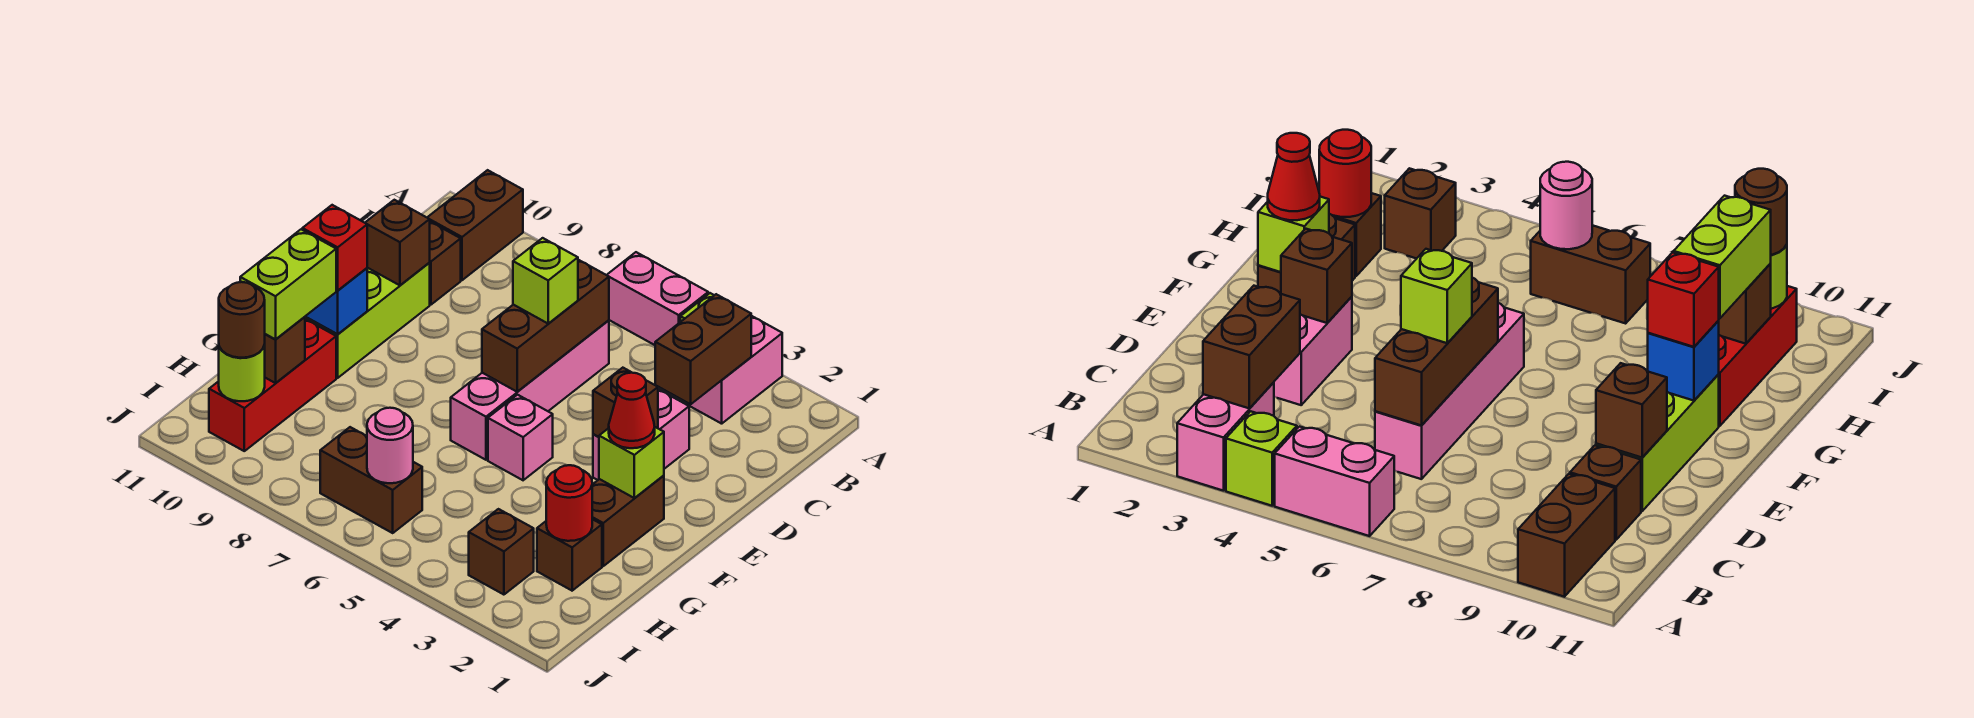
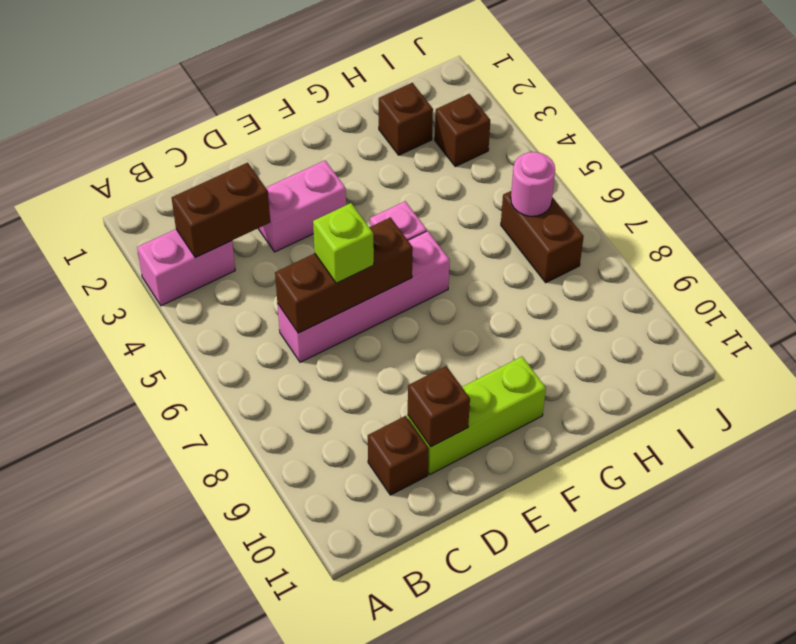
none -> lime brick A4 level 1
none -> pink brick A5:A6 level 1
none -> brown brick A10:B10 level 1

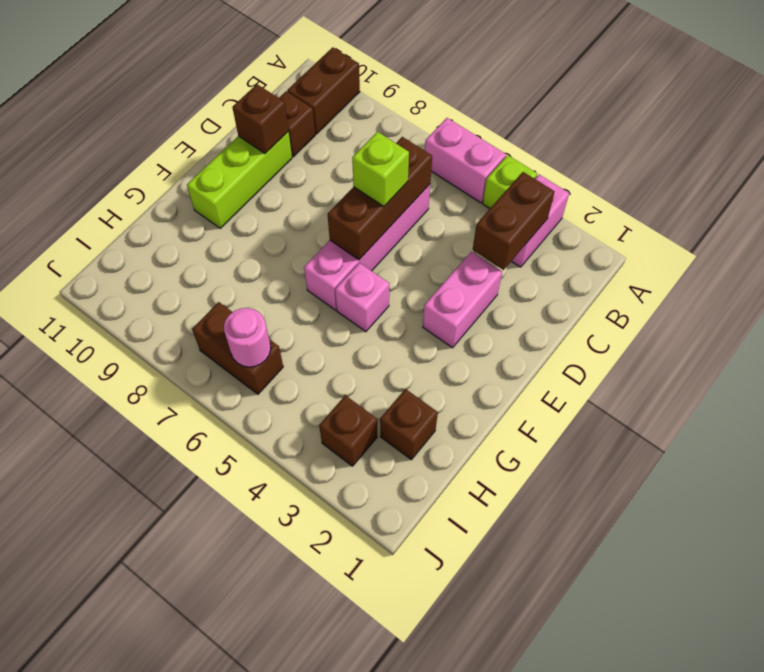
none -> brown brick F2:G2 level 1
none -> red brick G10:I10 level 1
none -> brown brick E3 level 2

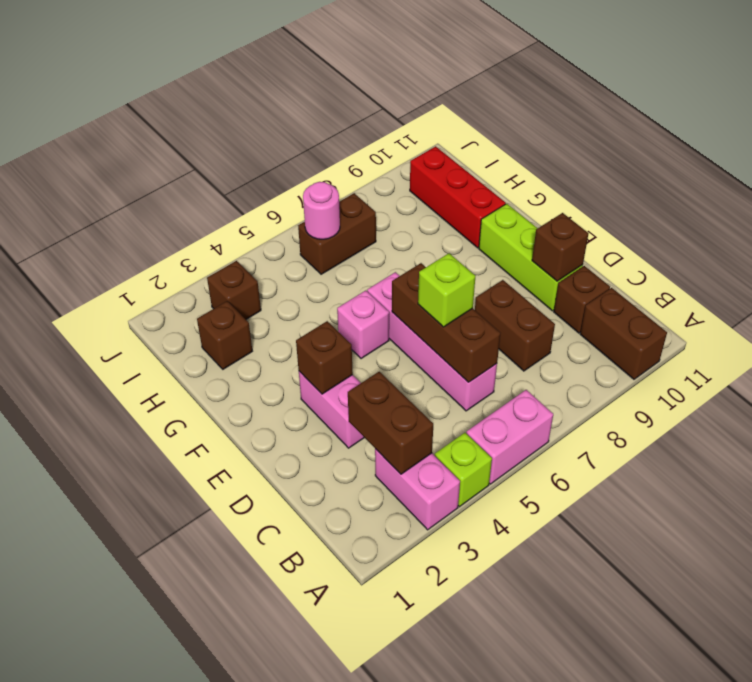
brown brick C8:D8 level 1 -> brown brick F2:G2 level 1
none -> lime brick F2 level 2
none -> blue brick F10 level 2
none -> red round brick H2 level 2

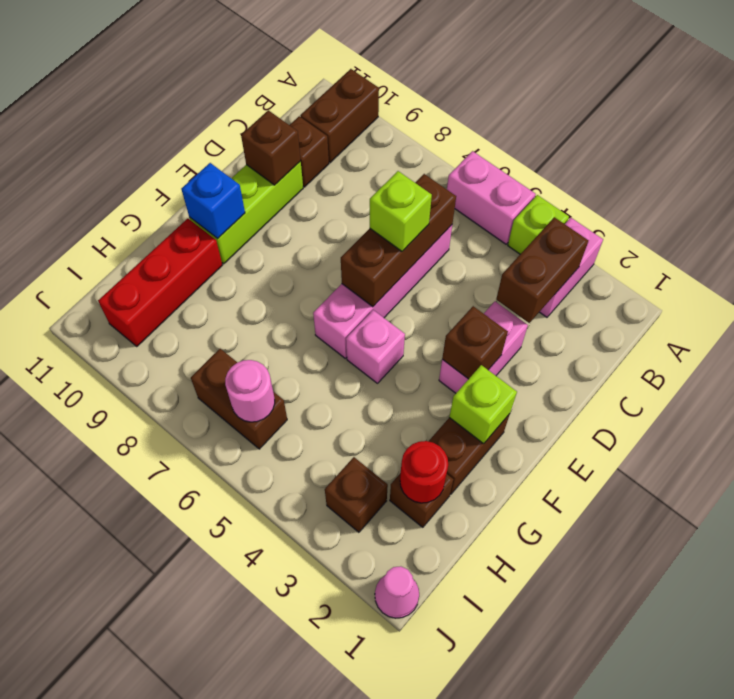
pink cone J1 level 1 -> none
none -> brown brick H10 level 2
none -> lime round brick I10 level 2
none -> red cone F2 level 3

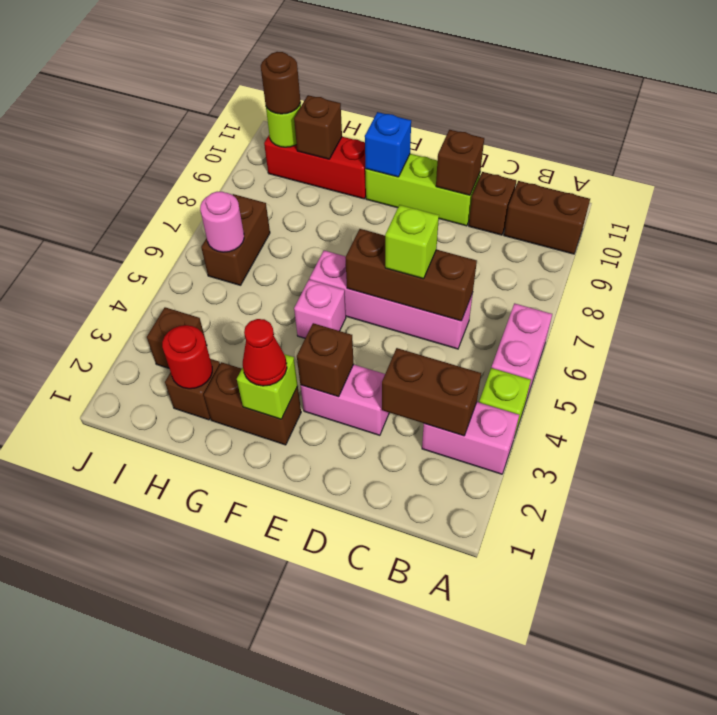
none -> red brick F10 level 3
none -> lime brick G10:H10 level 3

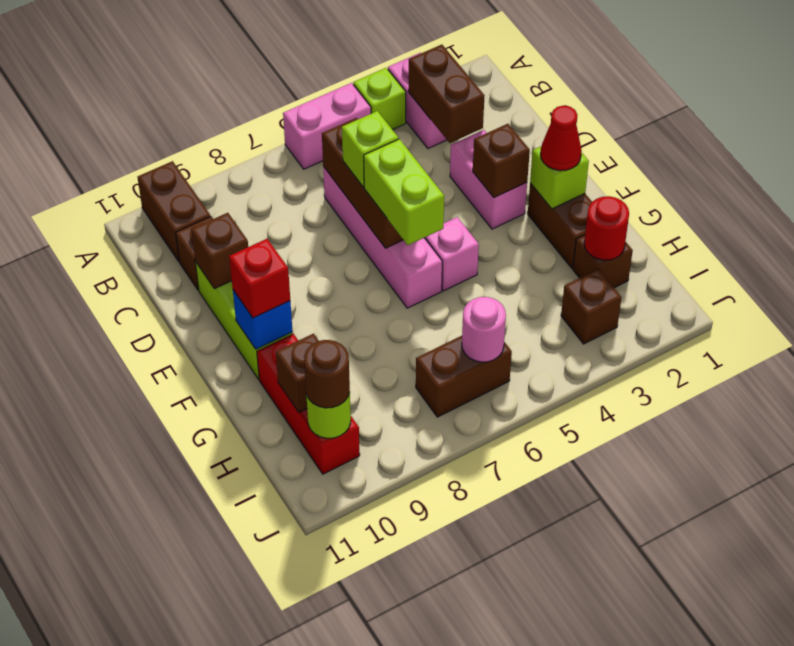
lime brick E6:F6 level 3 -> lime brick G10:H10 level 3

